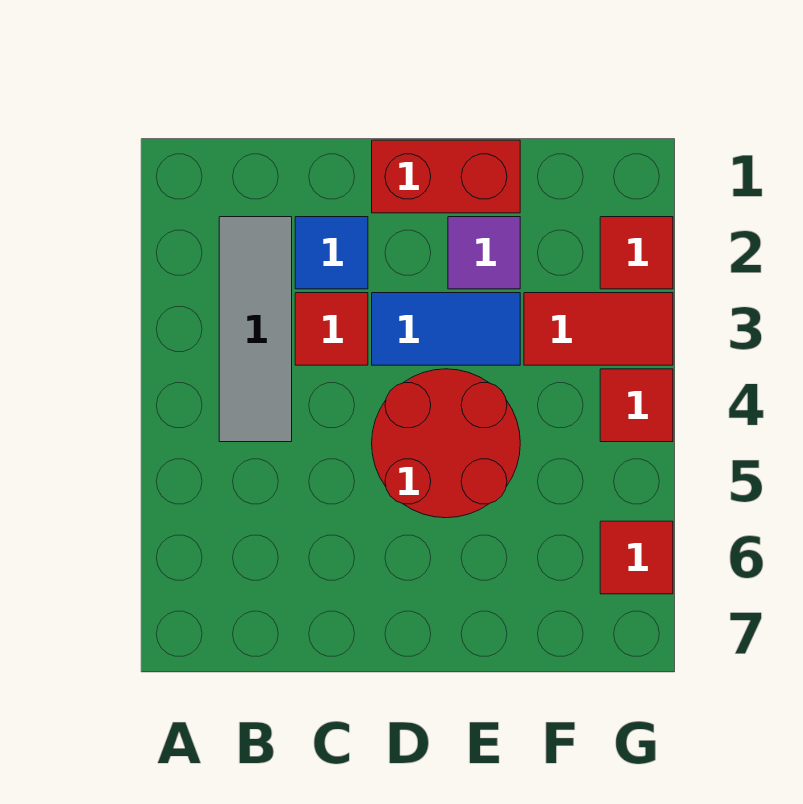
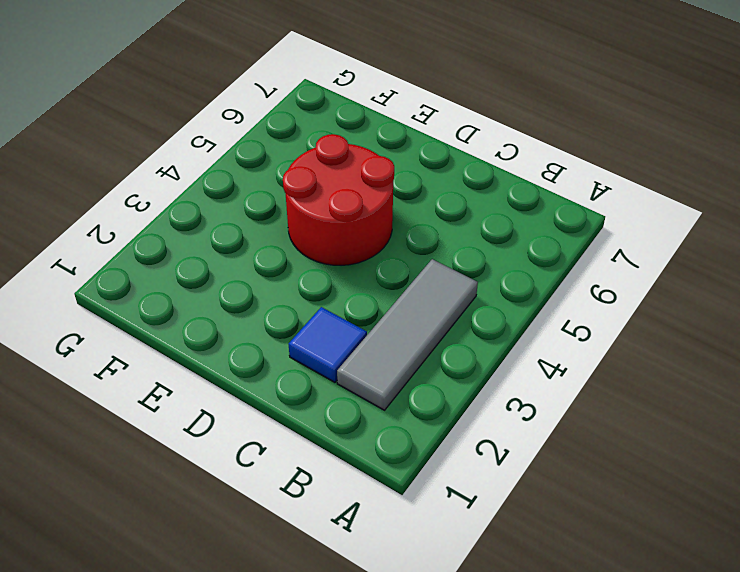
none -> red tile C3 level 1
none -> red brick D1:E1 level 1

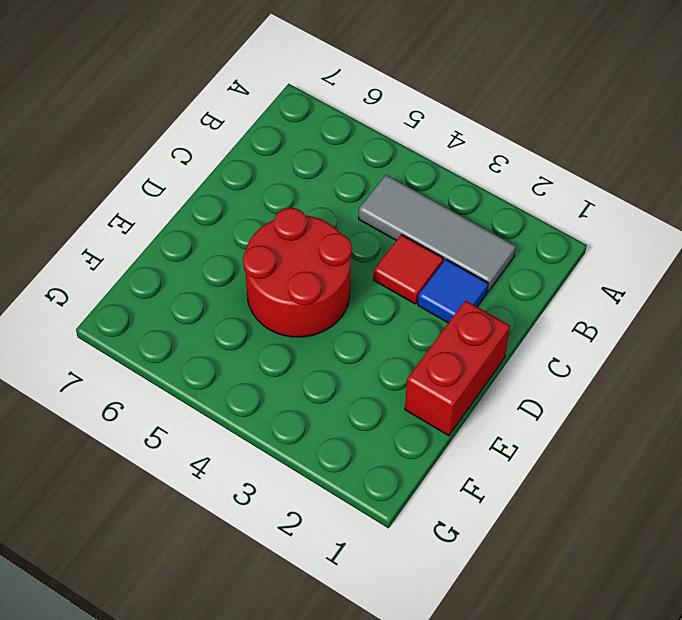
none -> blue tile D3:E3 level 1
none -> purple tile E2 level 1

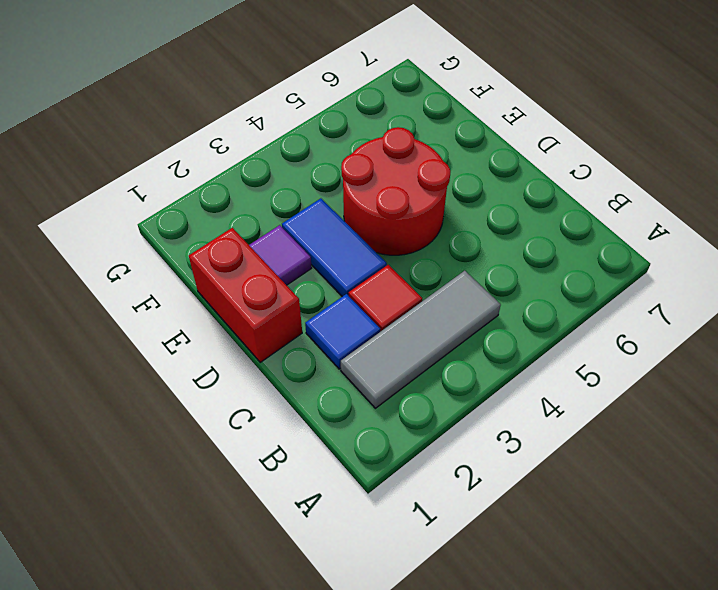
none -> red tile F3:G3 level 1
none -> red tile G2 level 1

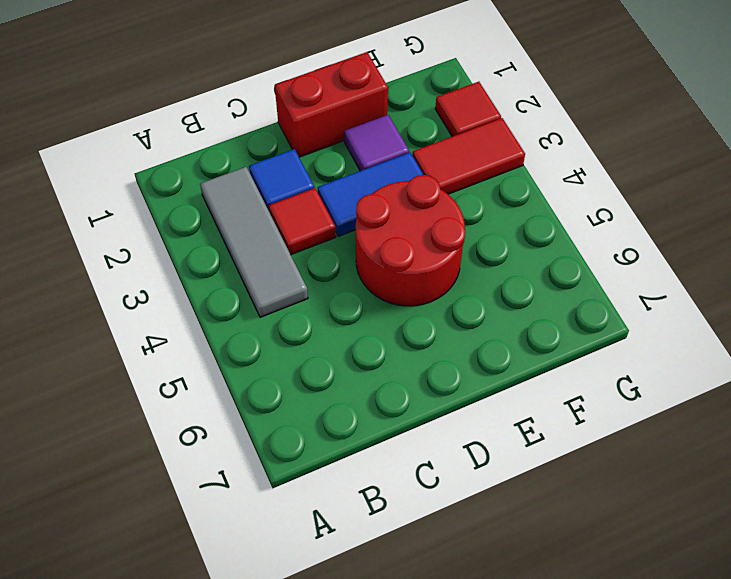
none -> red tile G4 level 1
none -> red tile G6 level 1

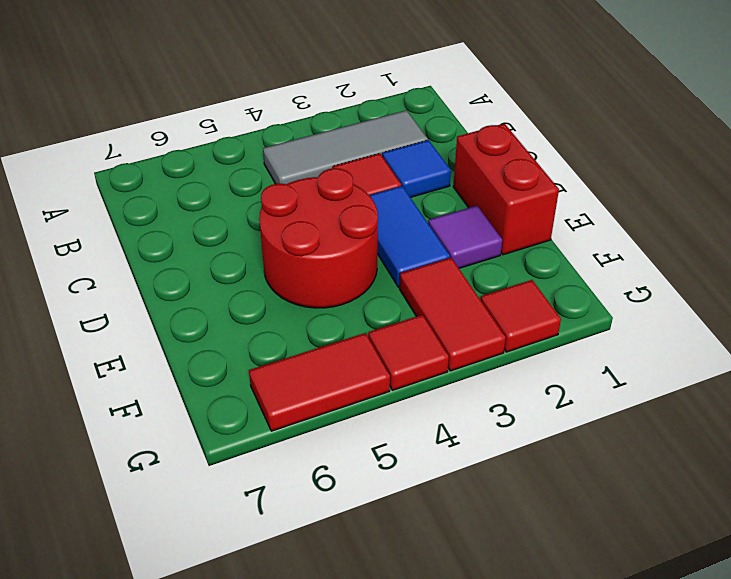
red tile G5:G6 level 1 -> red tile G6 level 1

